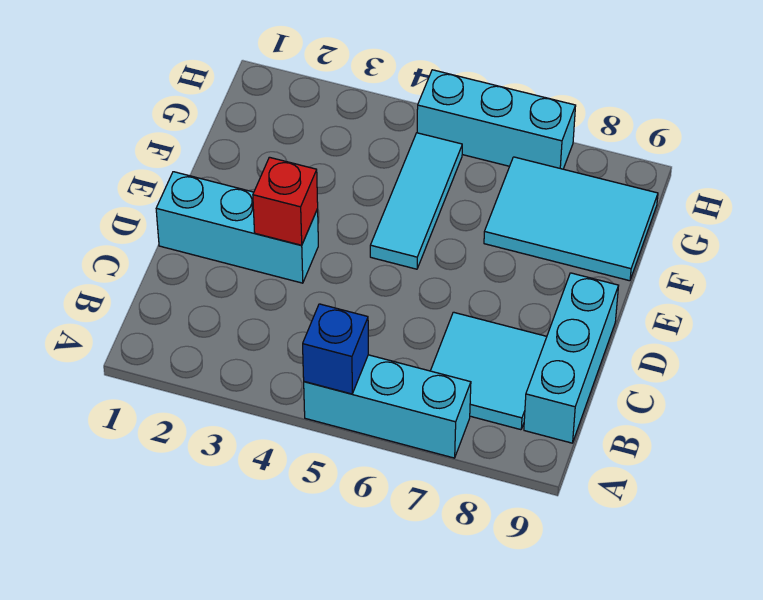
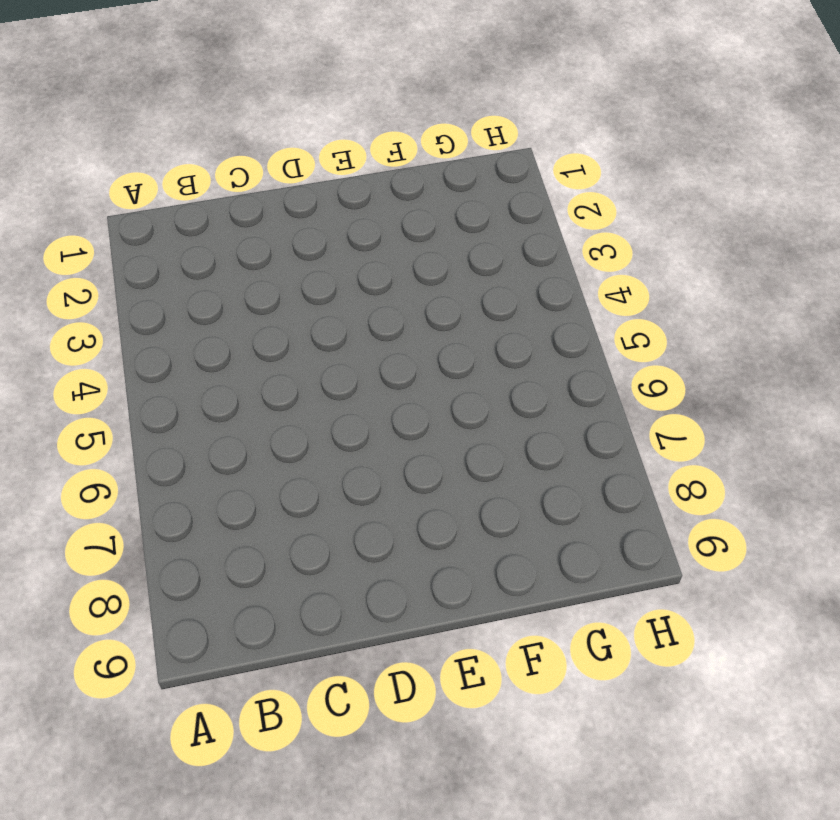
none -> cyan brick A5:A7 level 1
none -> cyan tile B7:C8 level 1

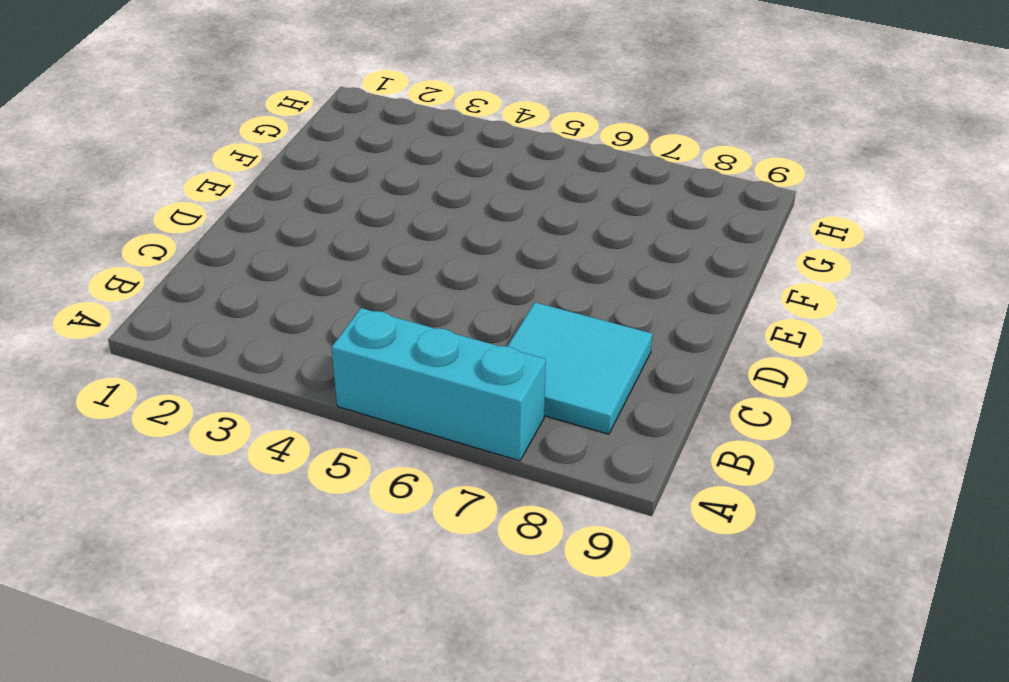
none -> cyan brick B9:D9 level 1
none -> cyan brick D1:D3 level 1

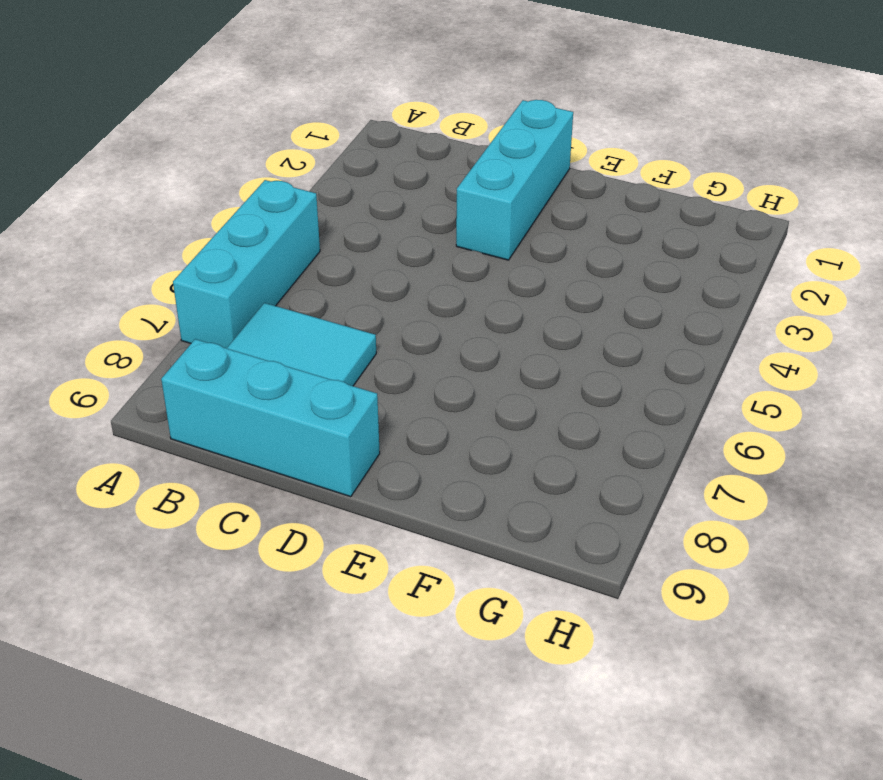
none -> cyan tile E5:G5 level 1
none -> cyan tile F7:G9 level 1

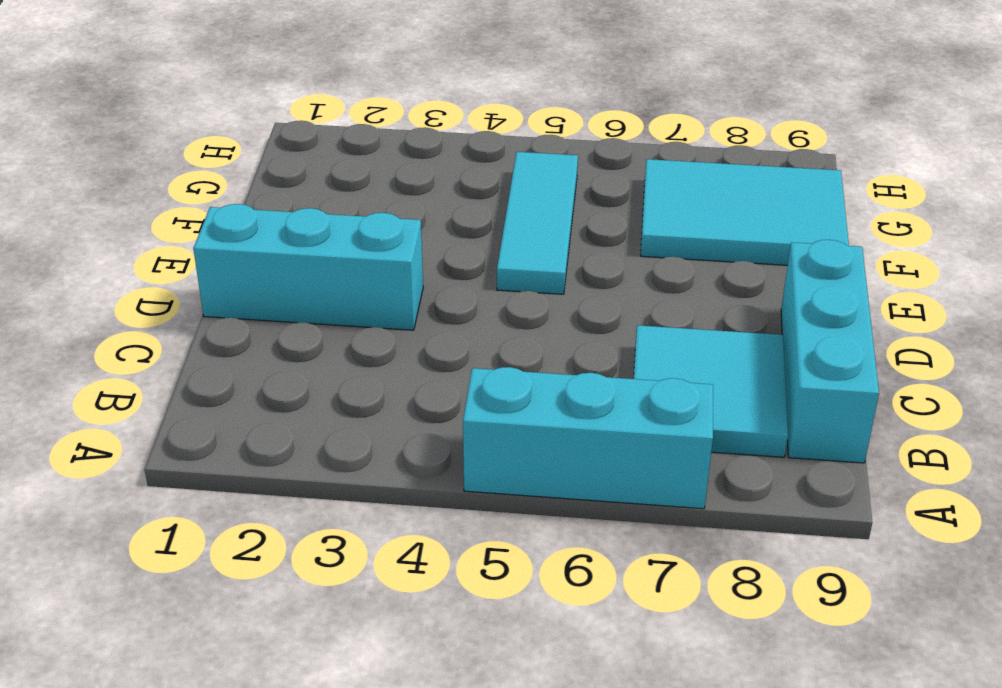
none -> cyan brick H5:H7 level 1
none -> blue brick A5 level 2

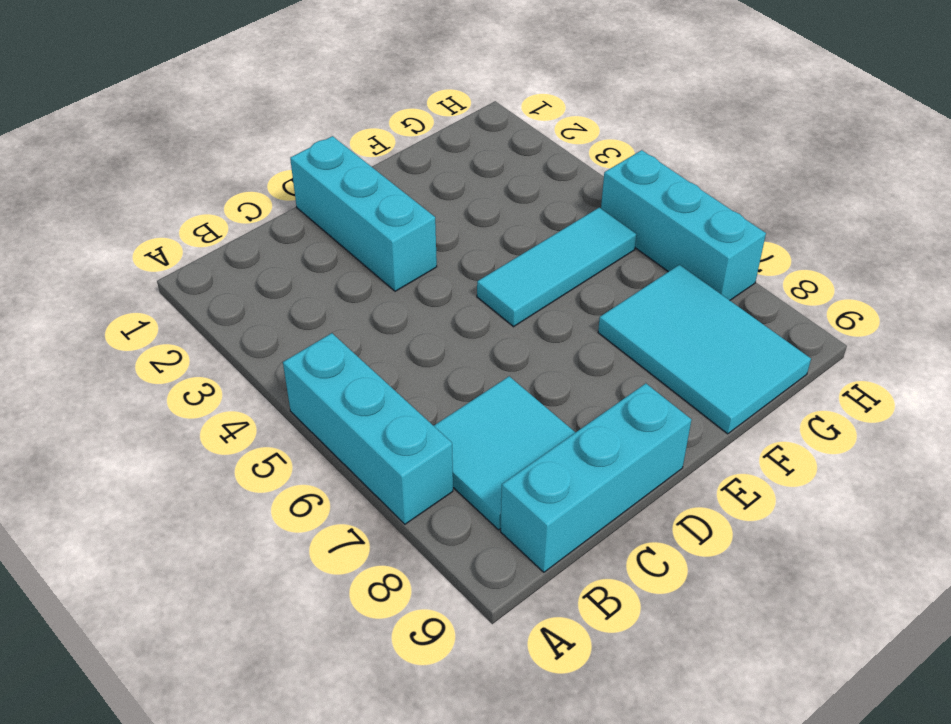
none -> blue brick A5 level 2
none -> red brick D3 level 2

